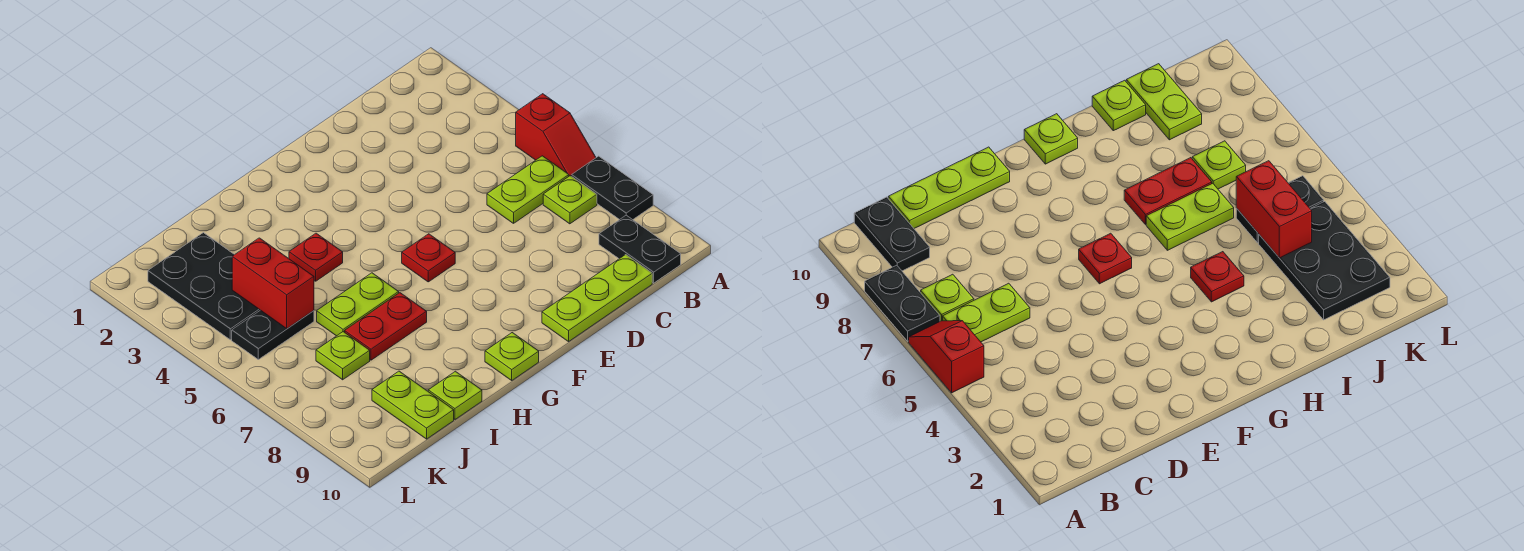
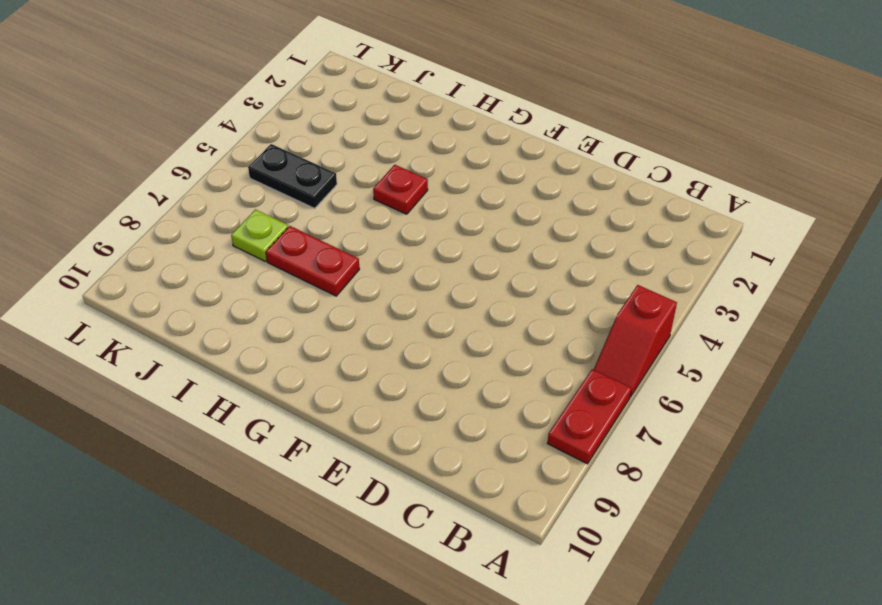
red plate A7:A8 level 1 -> black plate A7:A8 level 1
none -> lime plate B6:C6 level 1
none -> lime plate B7 level 1
none -> black plate B9:B10 level 1

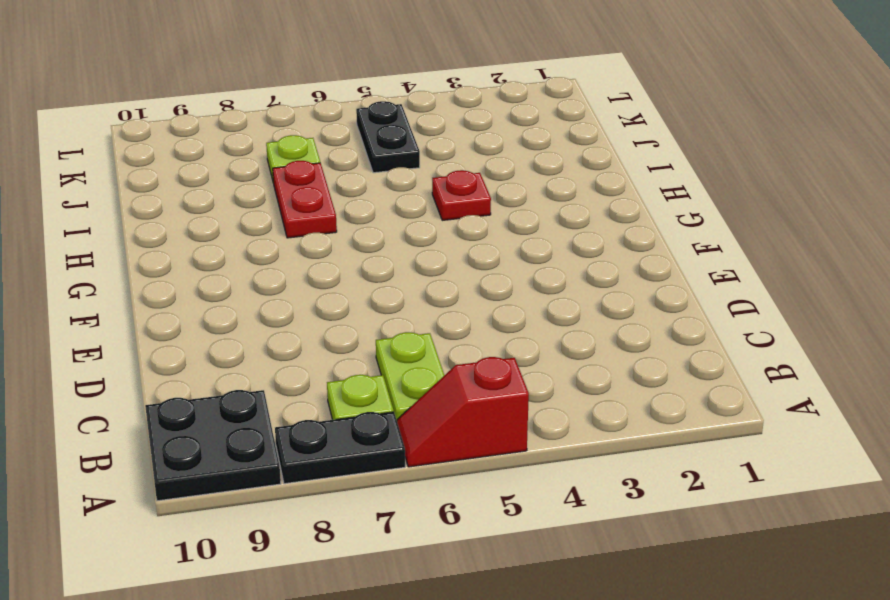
black plate A9:B10 level 1 -> black plate B9:B10 level 1
none -> lime plate C10:E10 level 1
none -> red plate F6 level 1
none -> lime plate G10 level 1

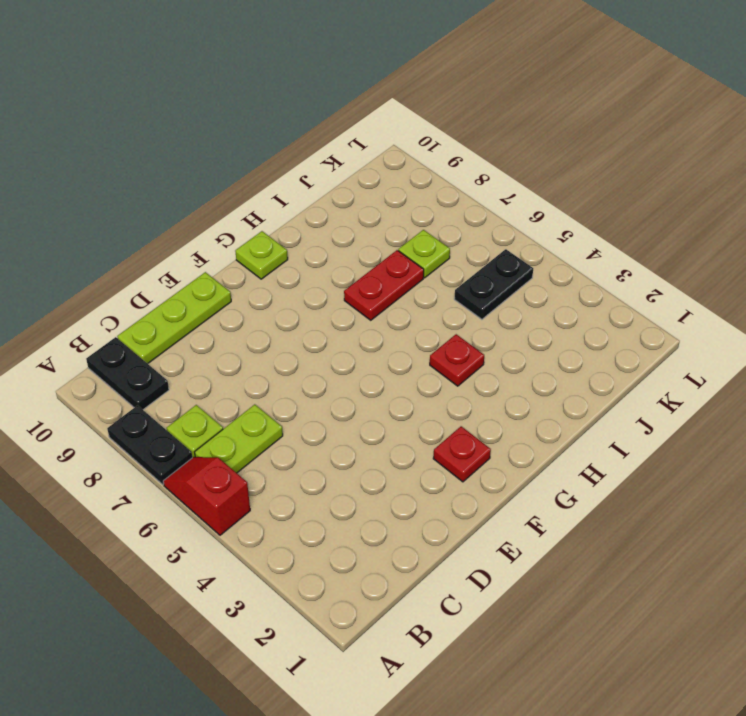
red plate F2 level 1 -> red plate F6 level 1
none -> lime plate H6:I6 level 1
none -> lime plate I10 level 1
none -> black plate J2:K4 level 1

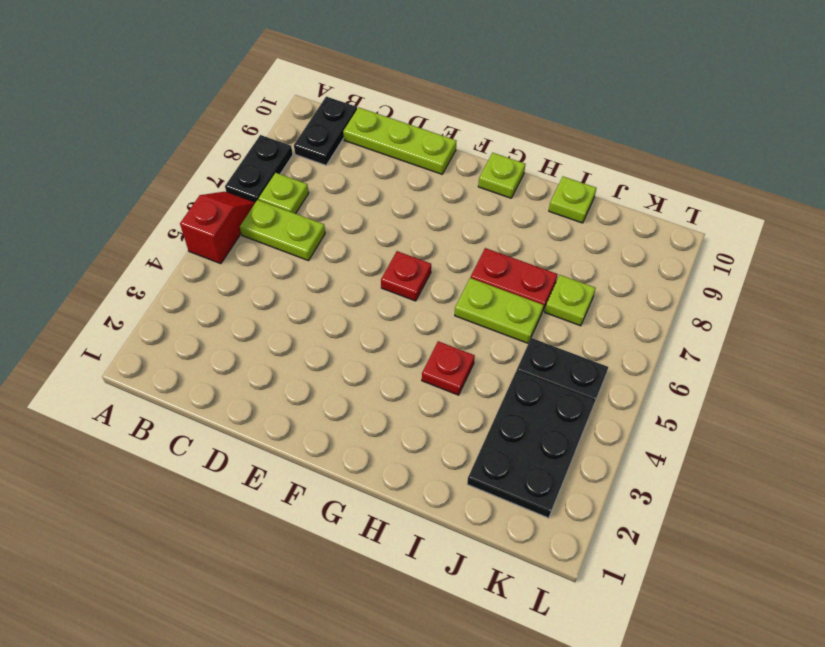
none -> lime plate J9:J10 level 1
none -> red brick J4:J5 level 2

